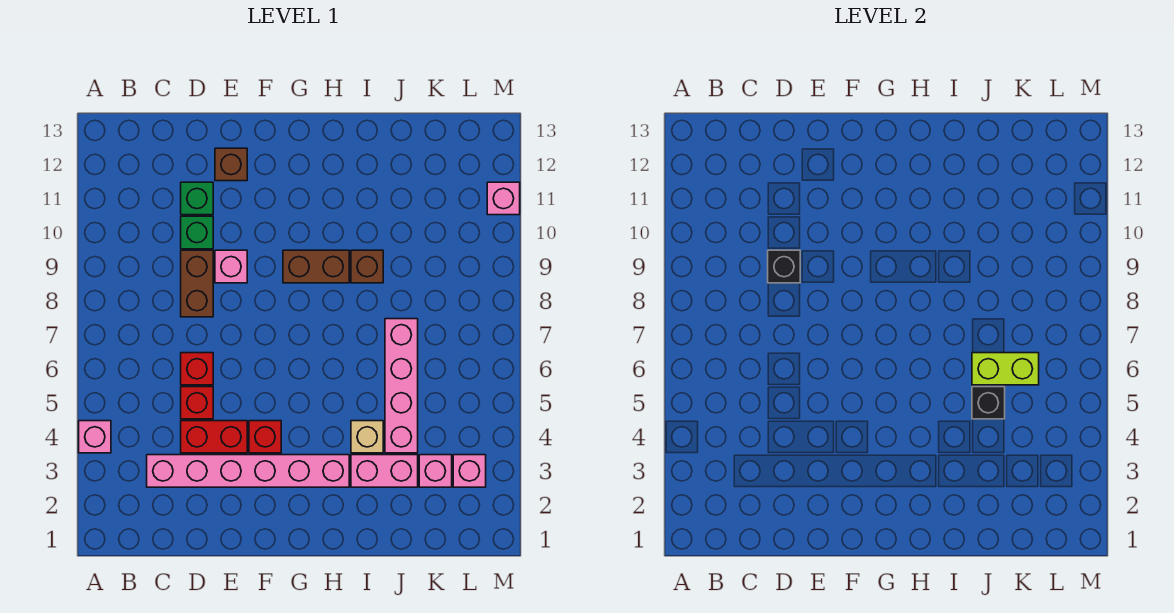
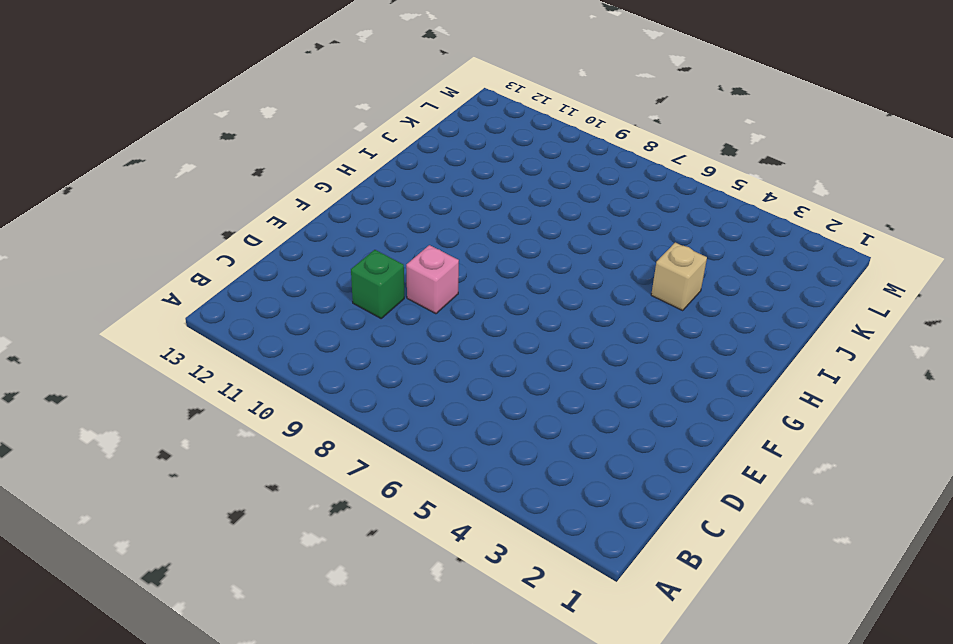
none -> pink brick A4 level 1
none -> pink brick C3:H3 level 1
none -> red brick D4:E4 level 1

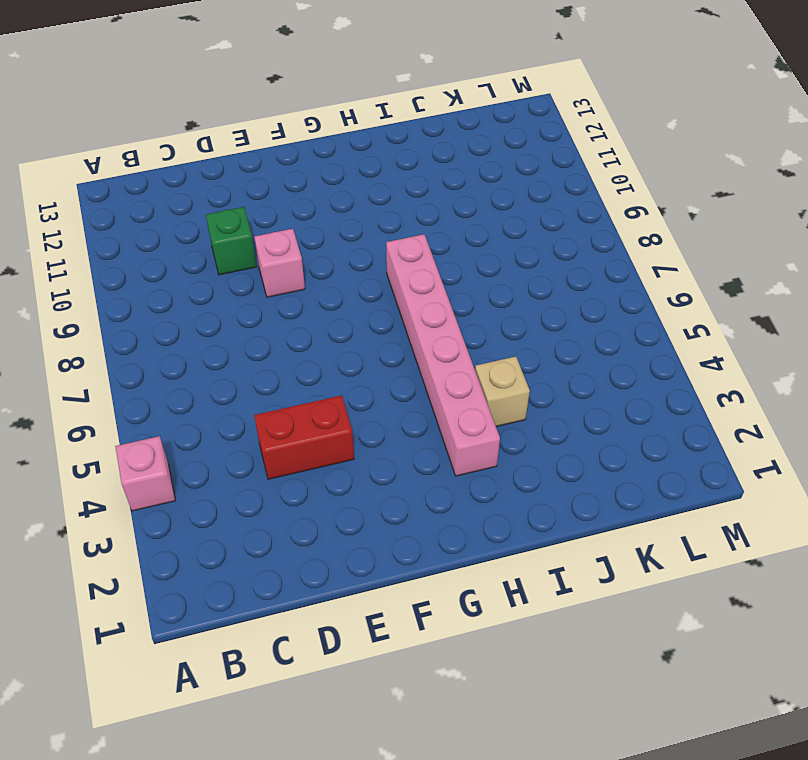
pink brick H3:H8 level 1 -> pink brick C3:H3 level 1
none -> red brick D5 level 1
none -> red brick D6 level 1
none -> brown brick D8:D9 level 1

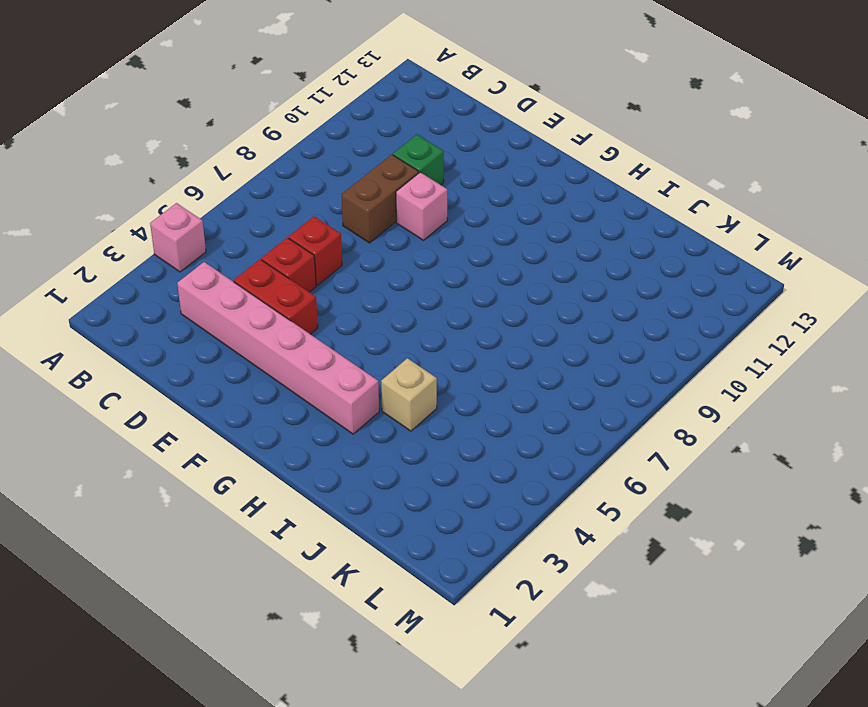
none -> green brick D11 level 1
none -> brown brick E12 level 1
none -> red brick F4 level 1

